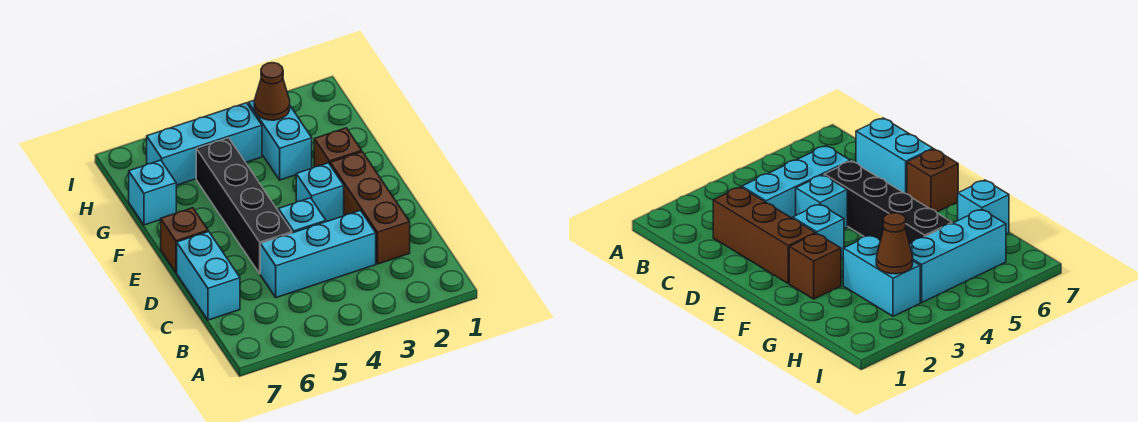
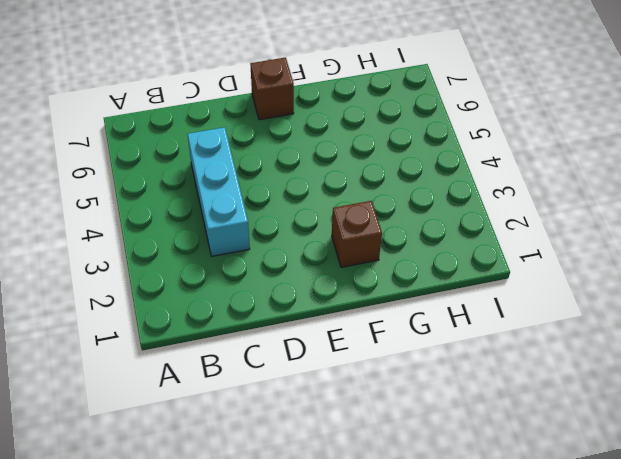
none -> brown brick C2:E2 level 1
none -> cyan brick C7:D7 level 1
none -> cyan brick D4 level 1

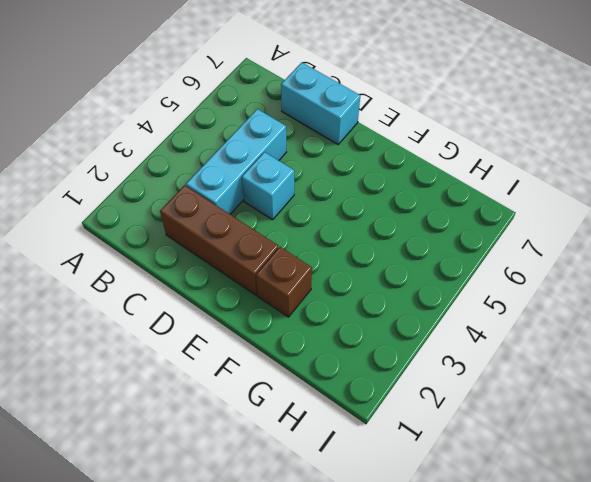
none -> black brick D5:G5 level 1
none -> cyan brick E3 level 1
none -> brown brick E7 level 1

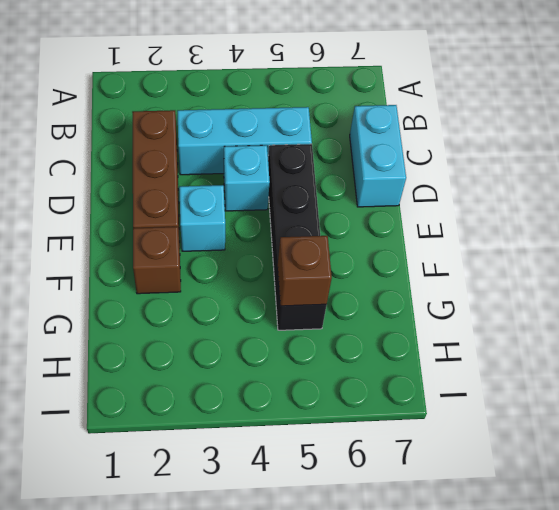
brown brick G5 level 2 -> brown brick E7 level 1
none -> cyan brick G3:H3 level 1
none -> cyan brick G7 level 1
none -> cyan brick H4:H6 level 1

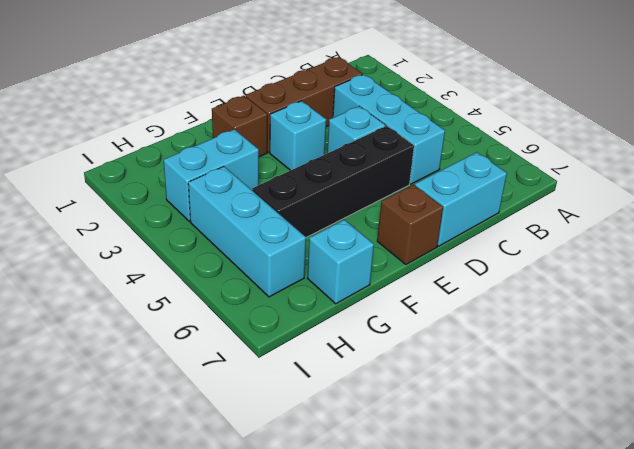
none -> brown cone H3 level 2

